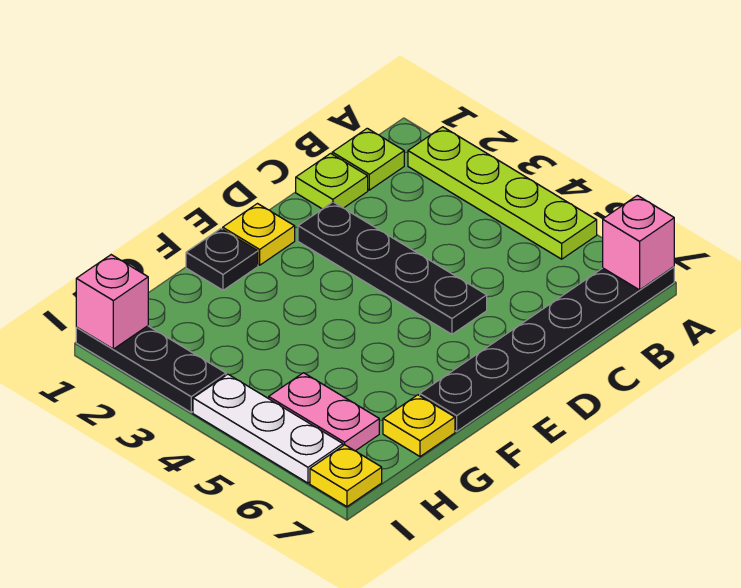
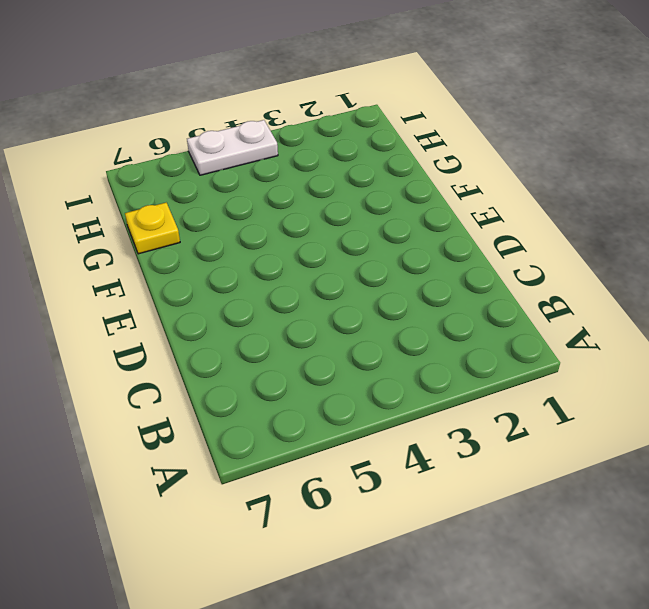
white plate I4:I5 level 1 -> white plate I4:I6 level 1
none -> lime plate A2:A5 level 1
none -> black plate A7:F7 level 1
none -> lime plate B1 level 1

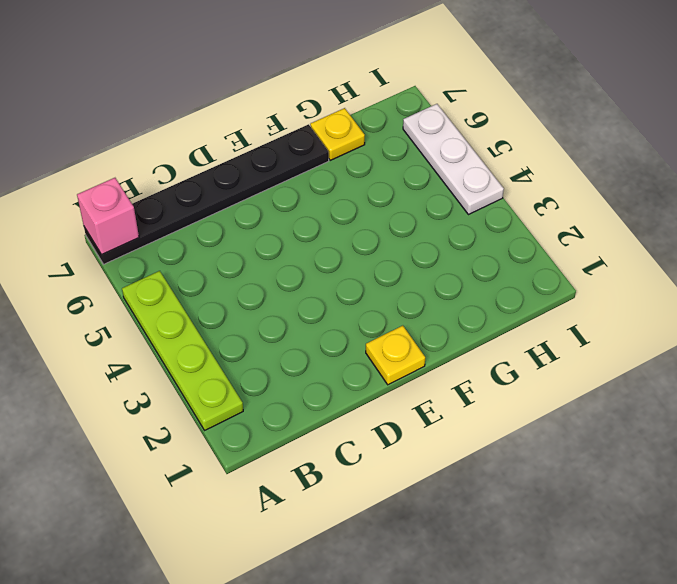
none -> lime plate B1 level 1
none -> lime plate C1 level 1
none -> black plate D2:D5 level 1

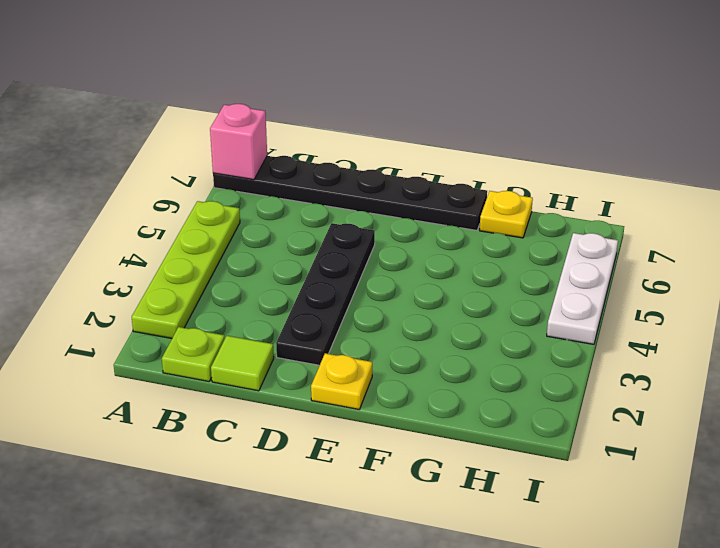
lime tile C1 level 1 -> lime plate C1 level 1
none -> black plate F1 level 1
none -> pink plate H5:H6 level 1
none -> black plate I1:I3 level 1

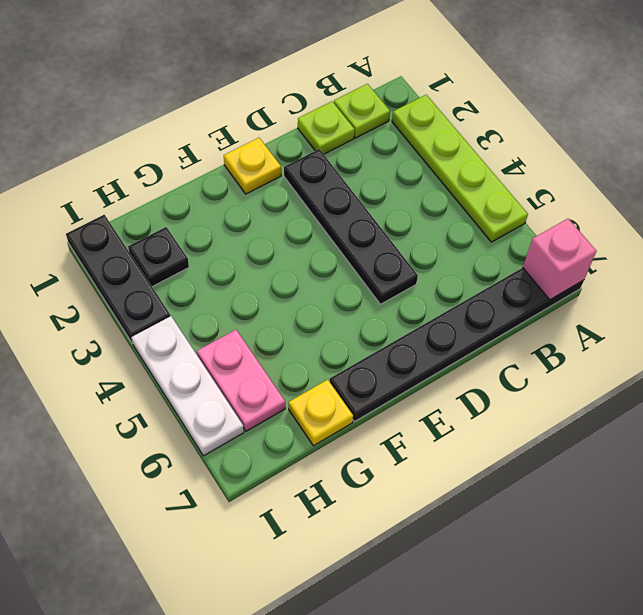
black plate H2 level 1 -> black plate F1 level 1
none -> yellow plate I7 level 1
none -> pink brick I1 level 2

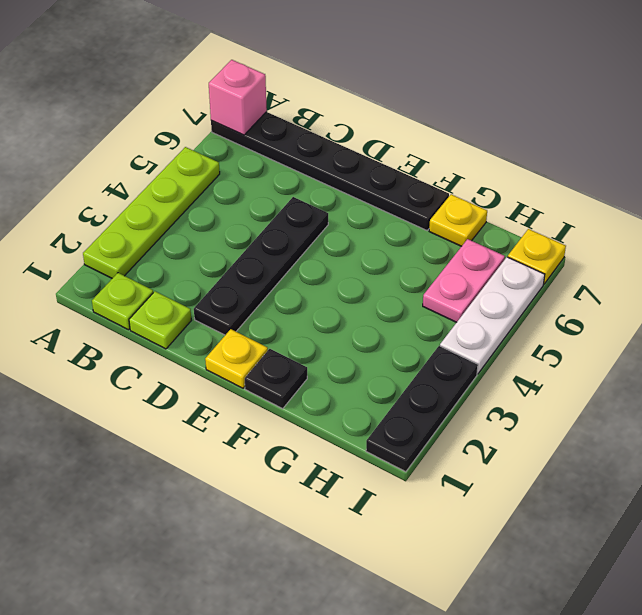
none -> pink brick I1 level 2

